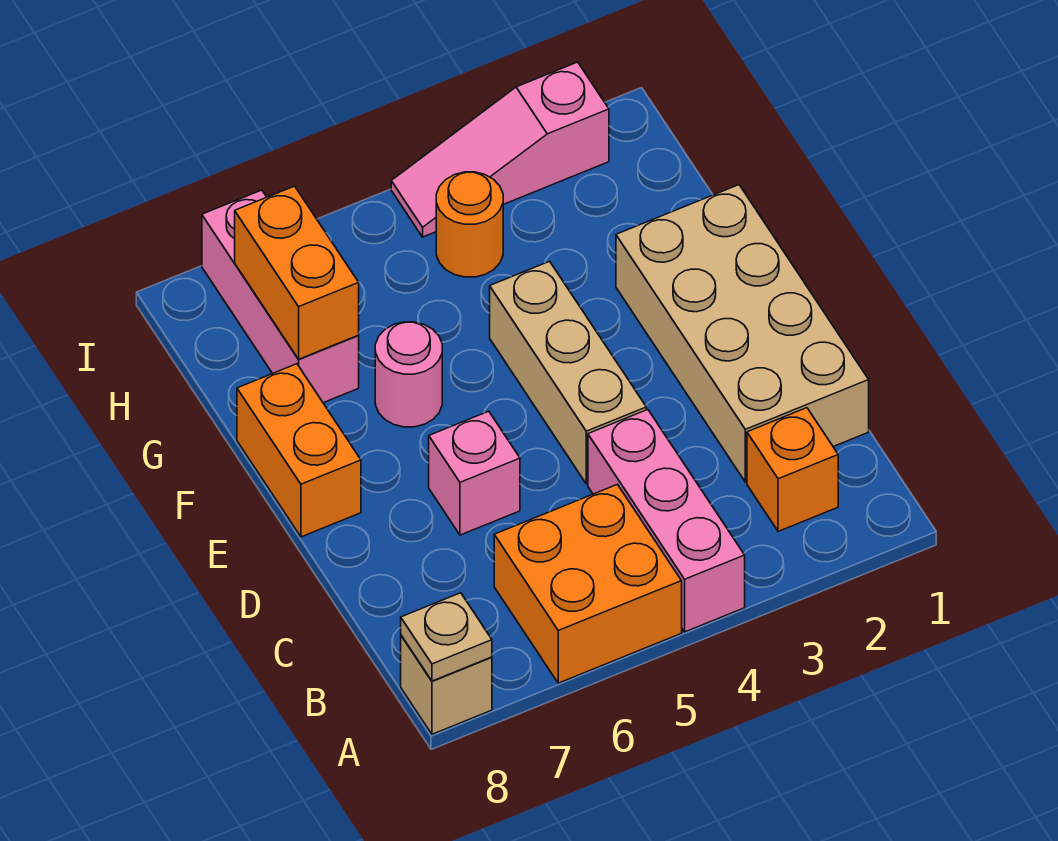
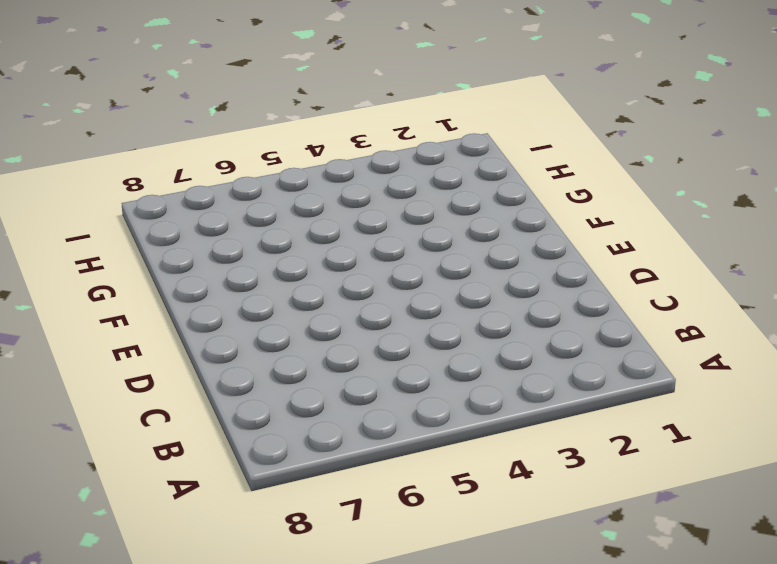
none -> pink brick A4:C4 level 1
none -> orange brick A5:B6 level 1
none -> tan brick A8 level 1

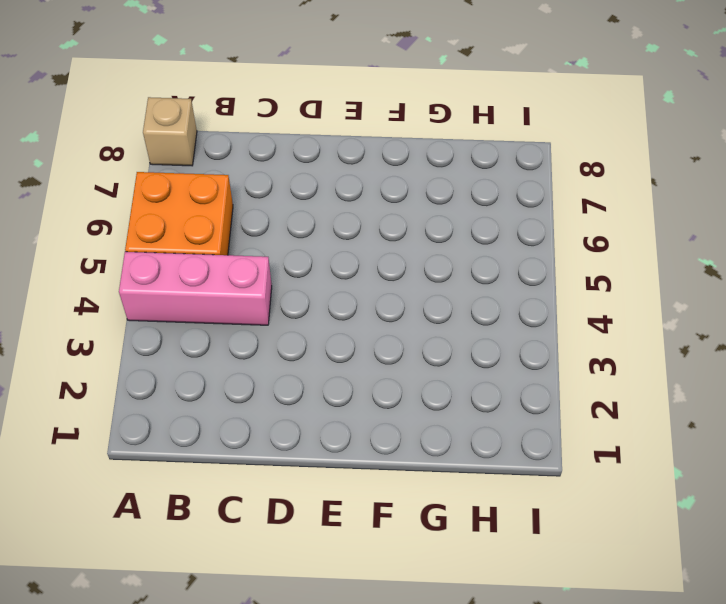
none -> orange brick B2 level 1
none -> tan brick C1:F2 level 1
none -> tan brick D4:F4 level 1

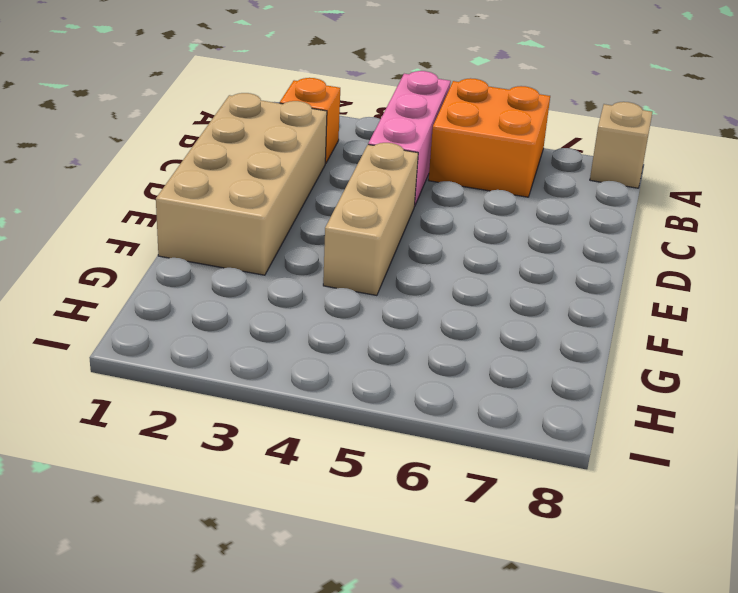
none -> pink brick D6 level 1
none -> orange brick E8:F8 level 1
none -> pink round brick F6 level 1

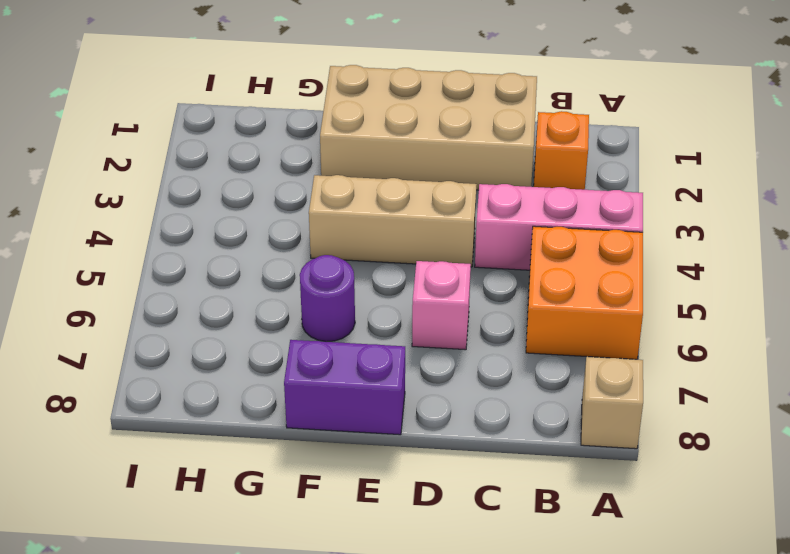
purple brick E8:F8 level 1 -> orange brick E8:F8 level 1
purple round brick F6 level 1 -> pink round brick F6 level 1
none -> pink brick G7:I7 level 1
none -> orange round brick H4 level 1
none -> pink slope I2:I4 level 1 top 2

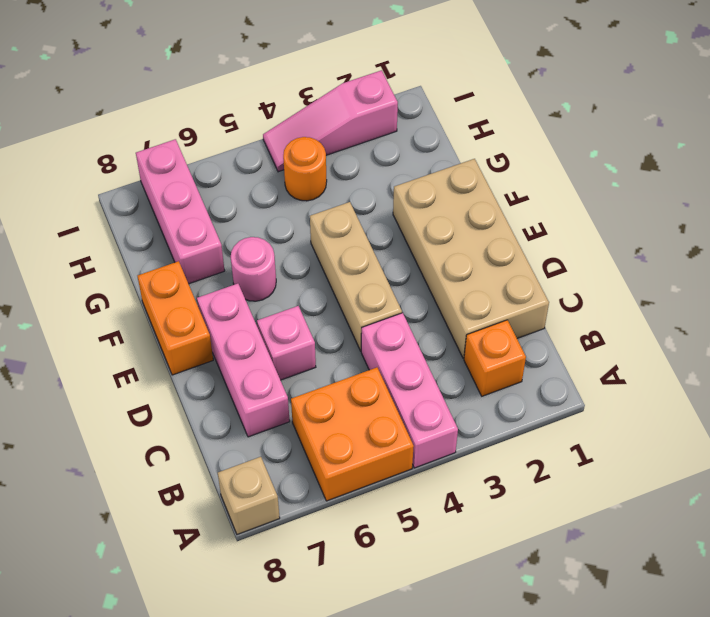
pink brick C7:E7 level 1 -> none
none -> tan plate A8 level 2
none -> orange brick G7:H7 level 2

